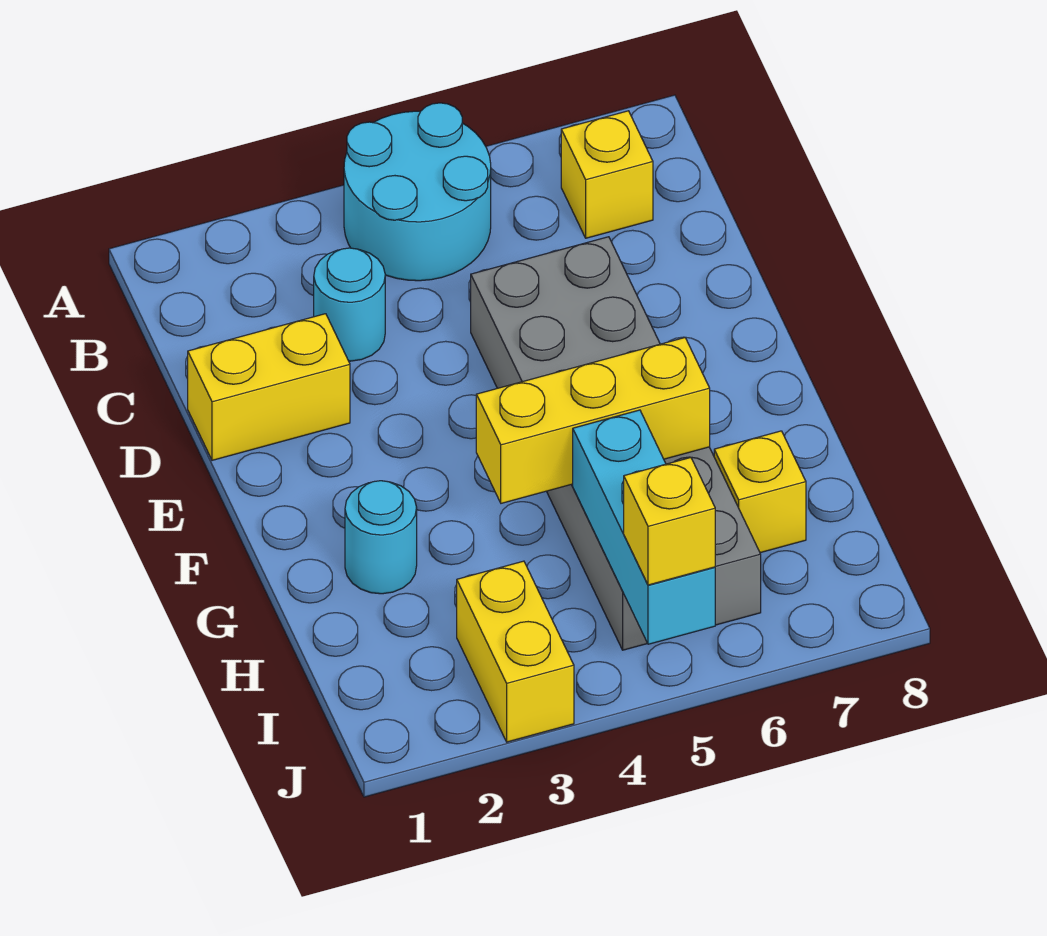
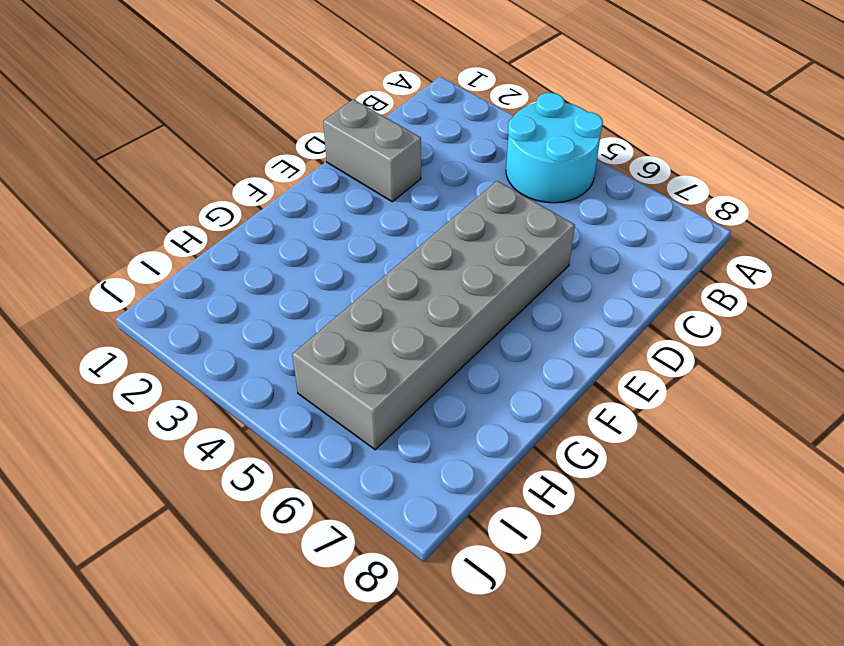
grey brick D1:D2 level 1 -> yellow brick D1:D2 level 1
none -> yellow brick B7 level 1
none -> cyan round brick C3 level 1

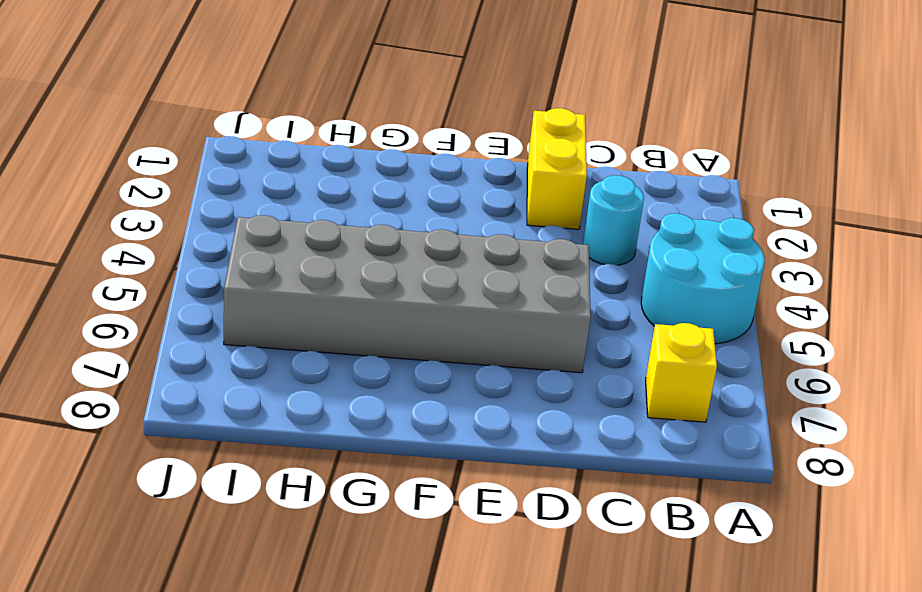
none -> cyan round brick G2 level 1
none -> yellow brick H7 level 1

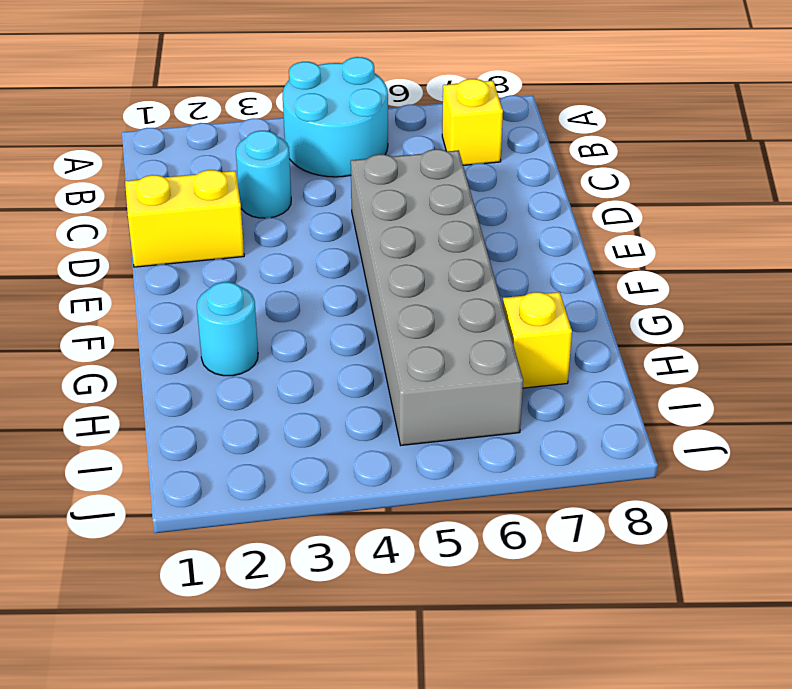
none -> yellow brick I3:J3 level 1
none -> yellow brick G4:G6 level 2

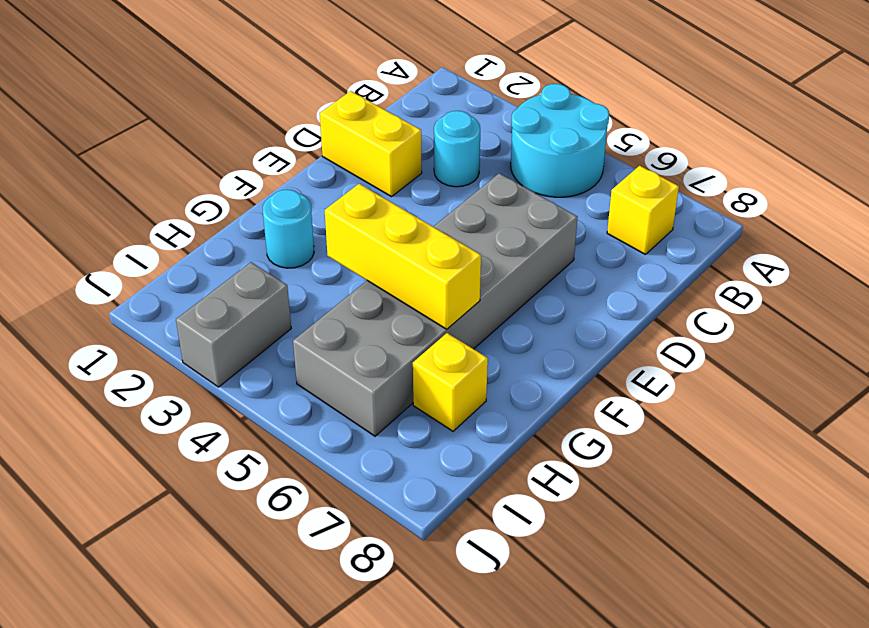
grey brick I3:J3 level 1 -> yellow brick I3:J3 level 1
none -> cyan brick H5:J5 level 2
none -> yellow brick J5 level 3

